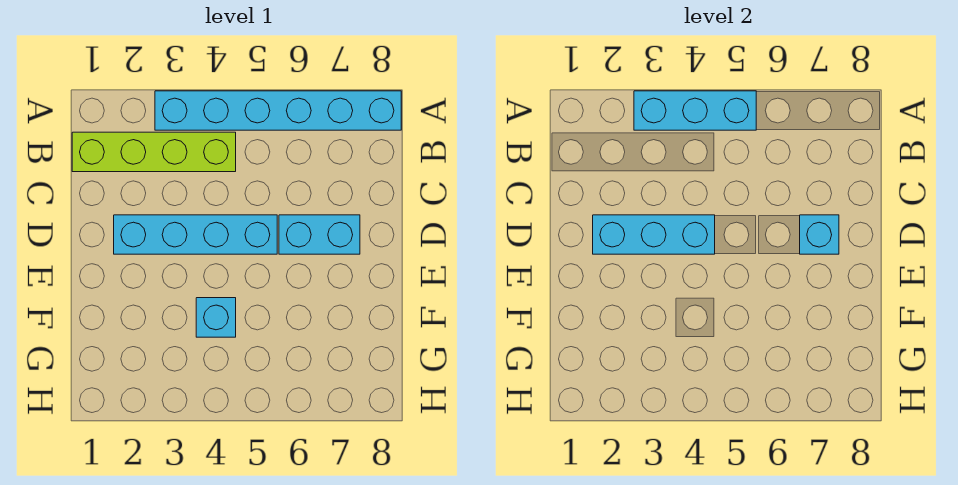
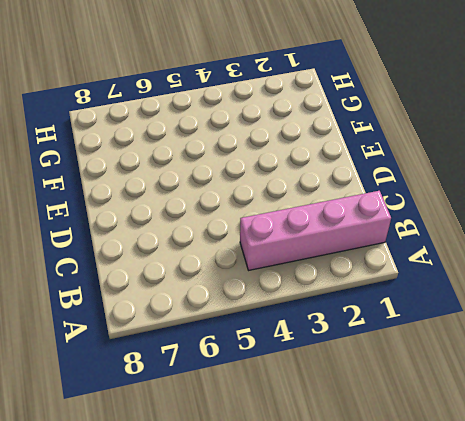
pink brick B1:B4 level 1 -> lime brick B1:B4 level 1
none -> cyan brick A3:A8 level 1
none -> cyan brick D2:D5 level 1

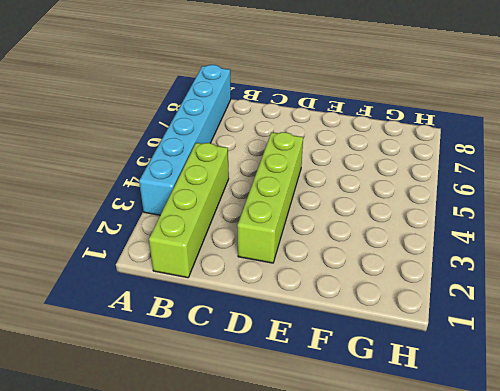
lime brick D2:D5 level 1 -> cyan brick D2:D5 level 1
none -> cyan brick D6:D7 level 1
none -> cyan brick F4 level 1

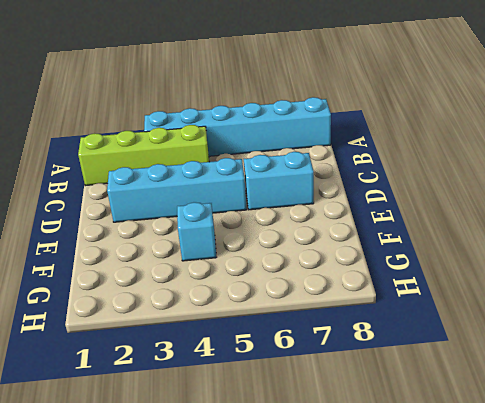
none -> cyan brick A3:A5 level 2
none -> cyan brick D2:D4 level 2

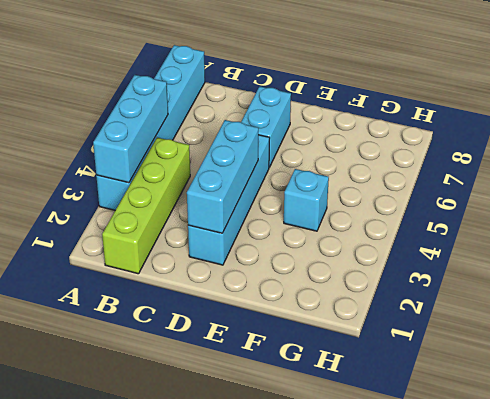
none -> cyan brick D7 level 2

